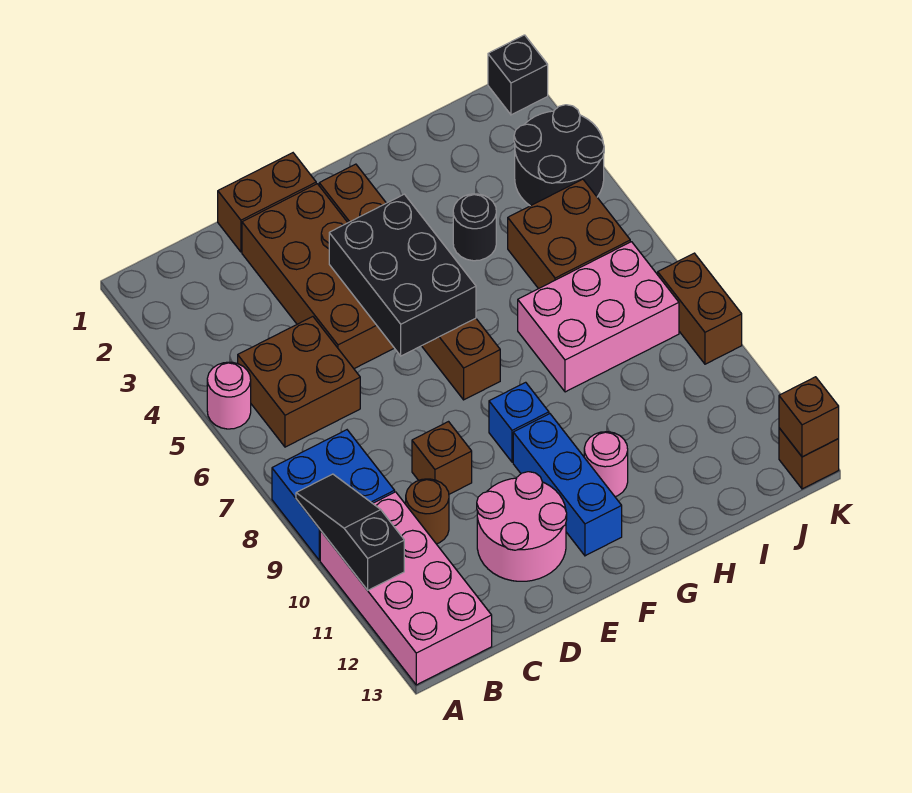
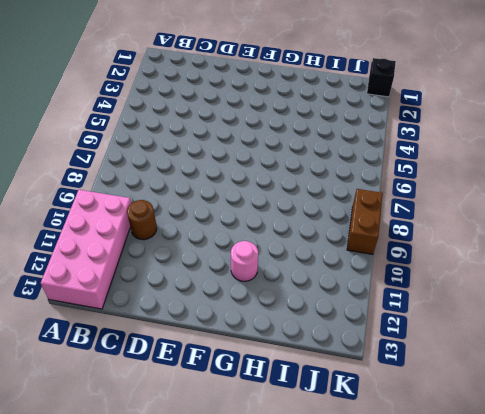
none -> pink round brick A5 level 1
none -> blue brick A8:B9 level 1
none -> brown brick B5:C6 level 1

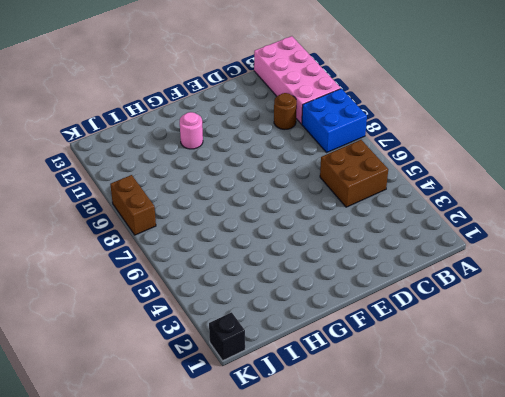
none -> pink round brick A5 level 1
none -> brown brick D1:E1 level 1
none -> brown brick D2:E5 level 1

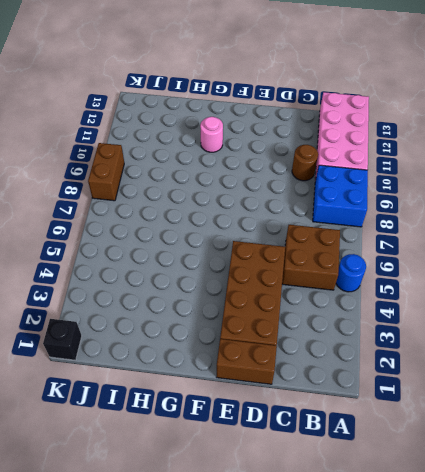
blue round brick A5 level 1 -> pink round brick A5 level 1
none -> brown brick D9 level 1
none -> pink round brick D11:E12 level 1
none -> brown brick F2:F7 level 1

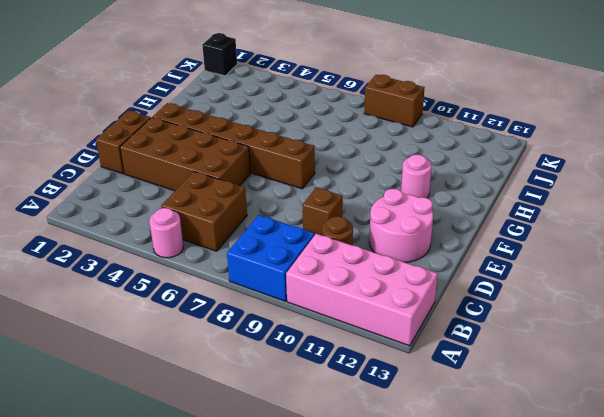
none -> blue brick F9 level 1
none -> blue brick F10:F12 level 1
none -> black round brick H4 level 1

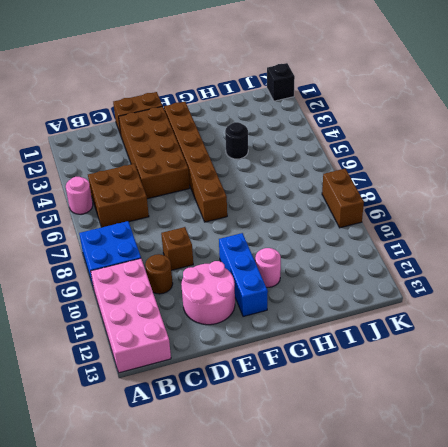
none -> blue brick F9 level 1
none -> pink brick H7:J8 level 1
none -> brown brick I5:J6 level 1

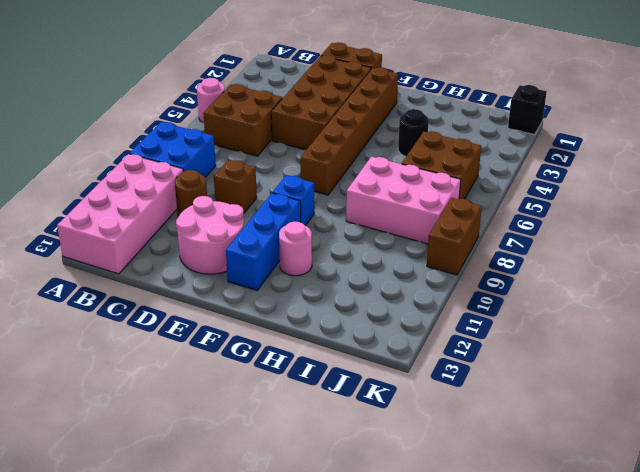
none -> black round brick J3:K4 level 1
none -> brown brick K13 level 1
none -> black slope A9:A11 level 2 top 11

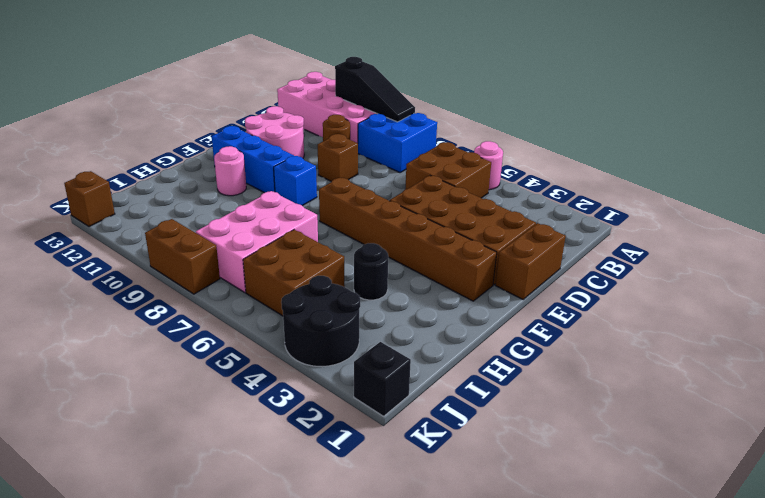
none -> black brick E4:F6 level 2
none -> brown brick K13 level 2

